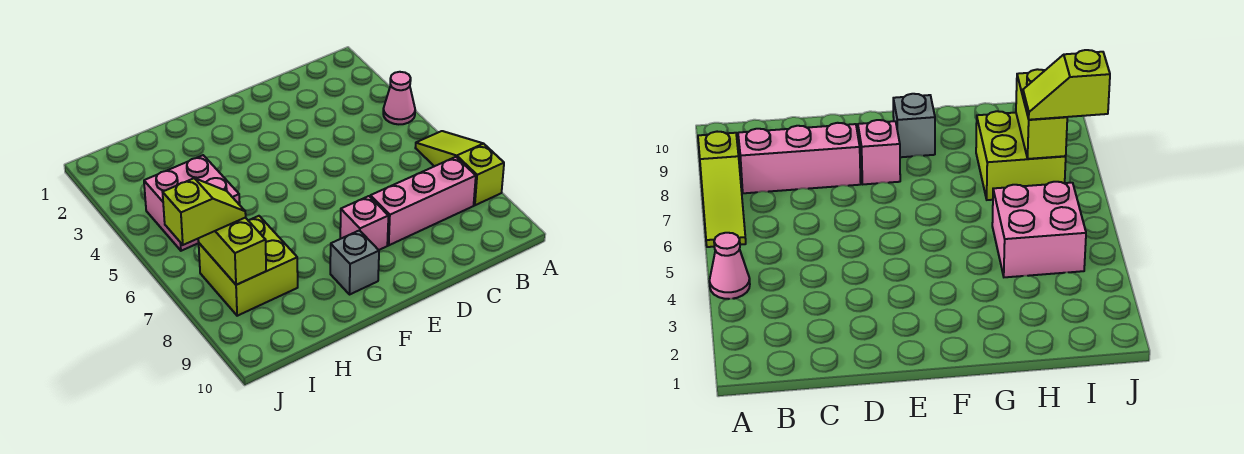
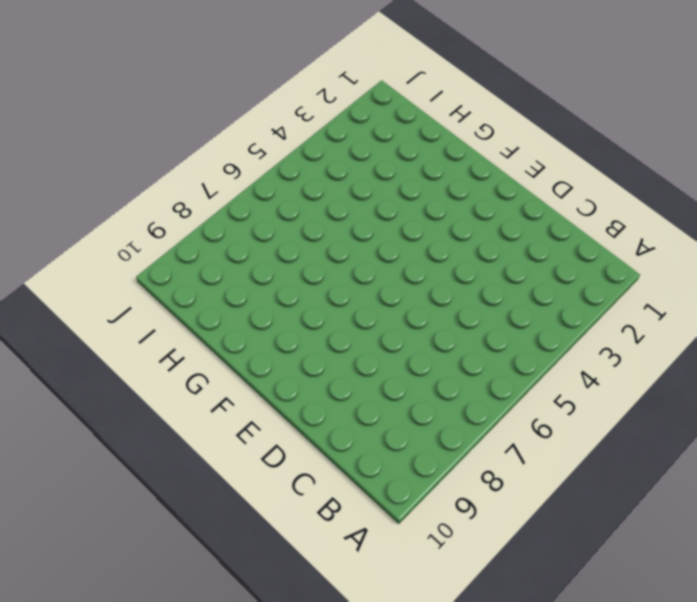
none -> pink cone A4 level 1
none -> lime slope A6:A8 level 1 top 8

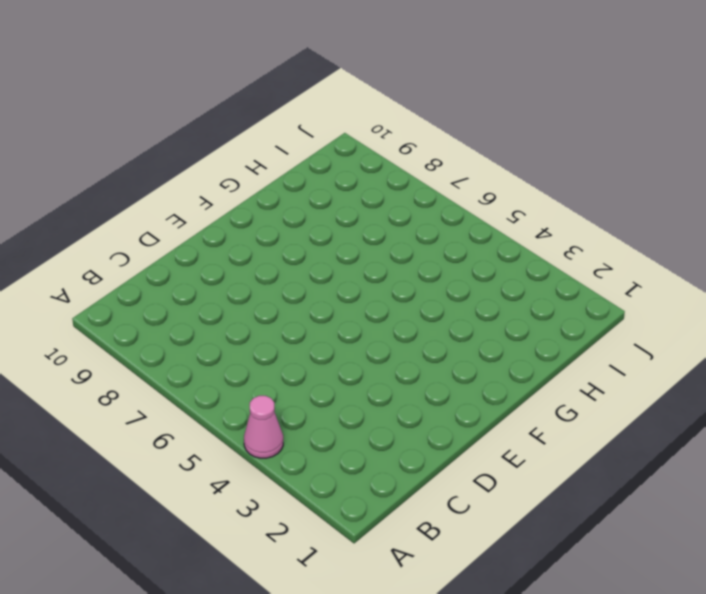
none -> lime slope A6:A8 level 1 top 8
none -> pink brick B8:D8 level 1

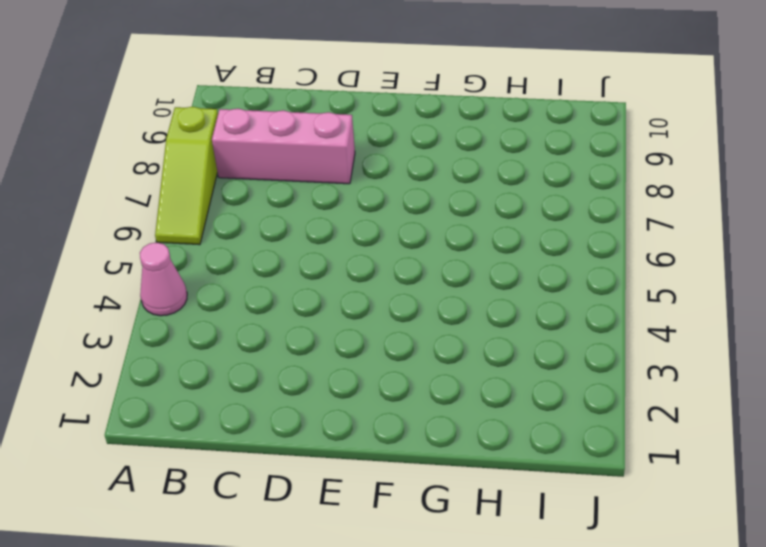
none -> pink brick E8 level 1
none -> grey brick F9 level 1

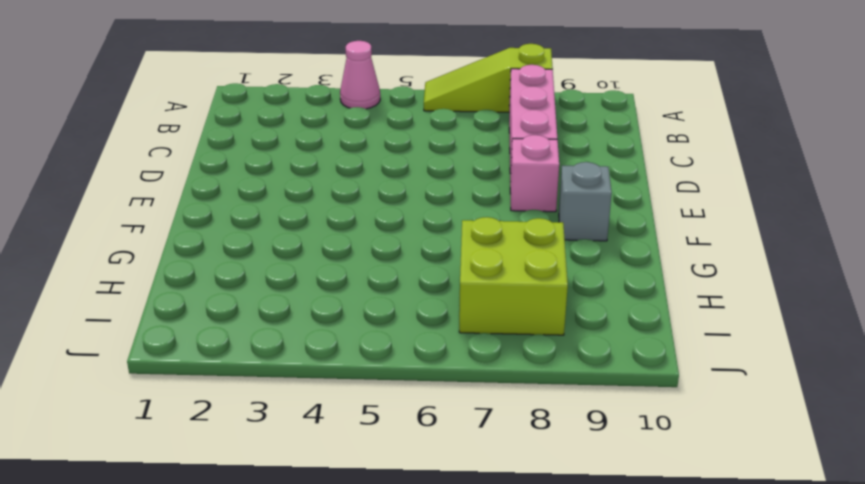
none -> pink brick H4:I5 level 1
none -> lime brick I7:I8 level 2

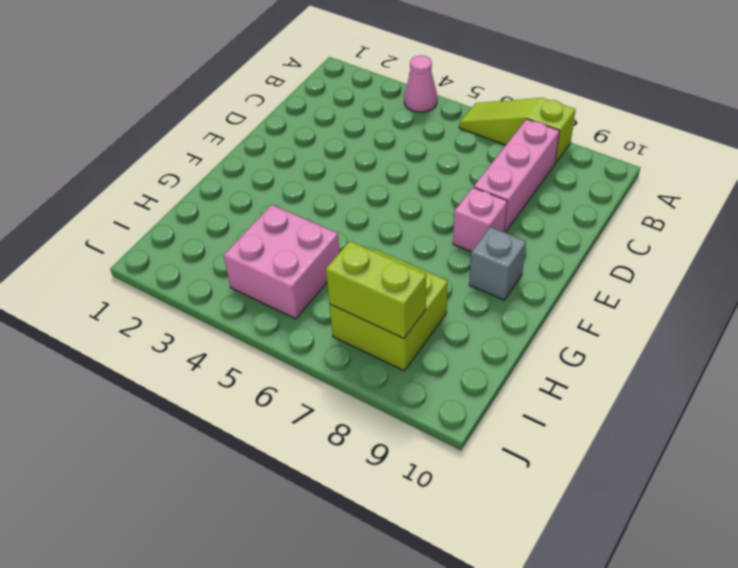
none -> lime slope I7:J7 level 3 top J

